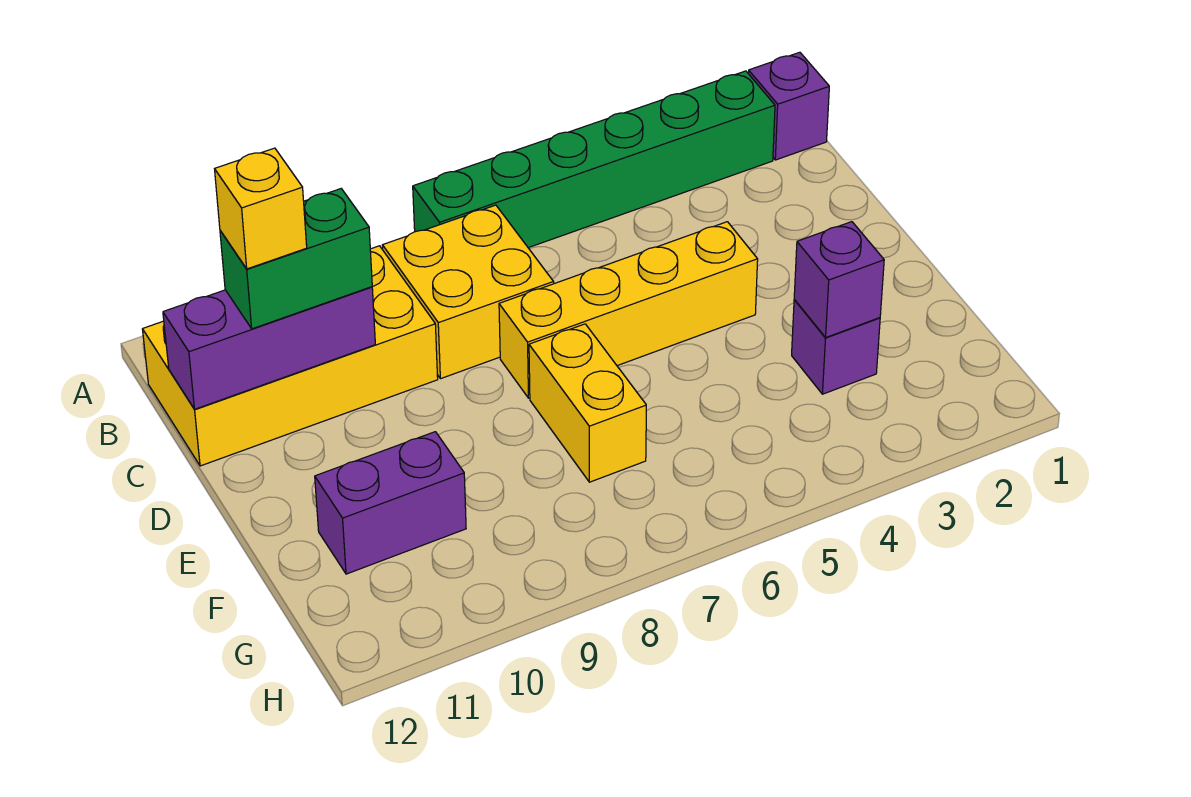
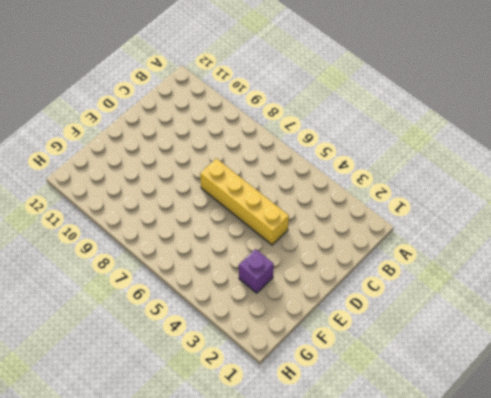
none -> purple brick A1 level 1
none -> green brick A2:A7 level 1
none -> yellow brick B7:C8 level 1

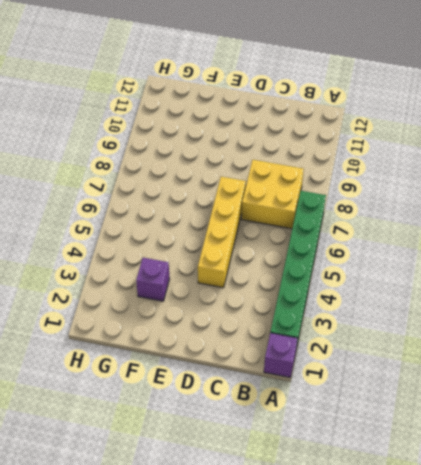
none -> yellow brick B9:C12 level 1
none -> yellow brick E7:F7 level 1
none -> purple brick F10:F11 level 1

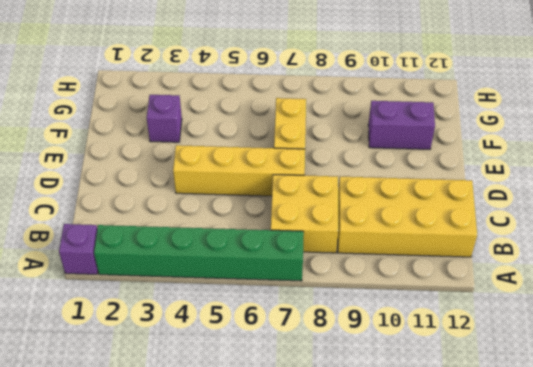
none -> purple brick C10:C12 level 2
none -> purple brick F3 level 2
none -> green brick C10:C11 level 3

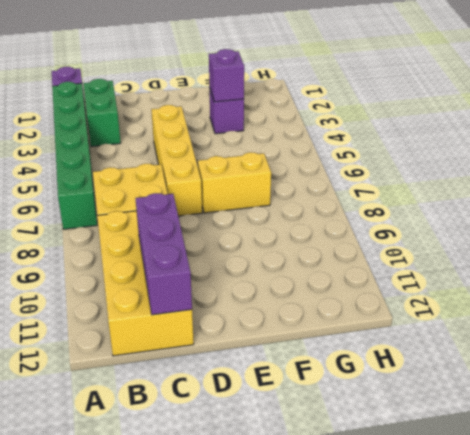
green brick B2:B3 level 1 -> green brick C10:C11 level 3
none -> purple brick F10:F11 level 1
none -> yellow brick C11 level 4

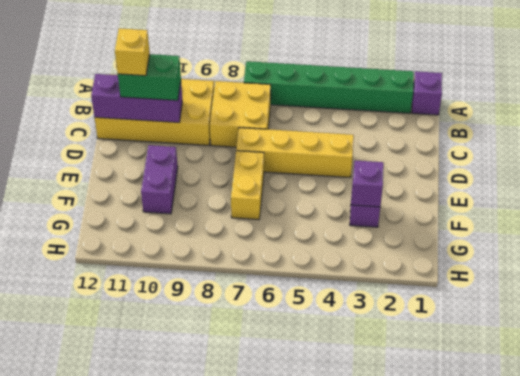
purple brick E10:F10 level 1 -> purple brick F10:F11 level 1

